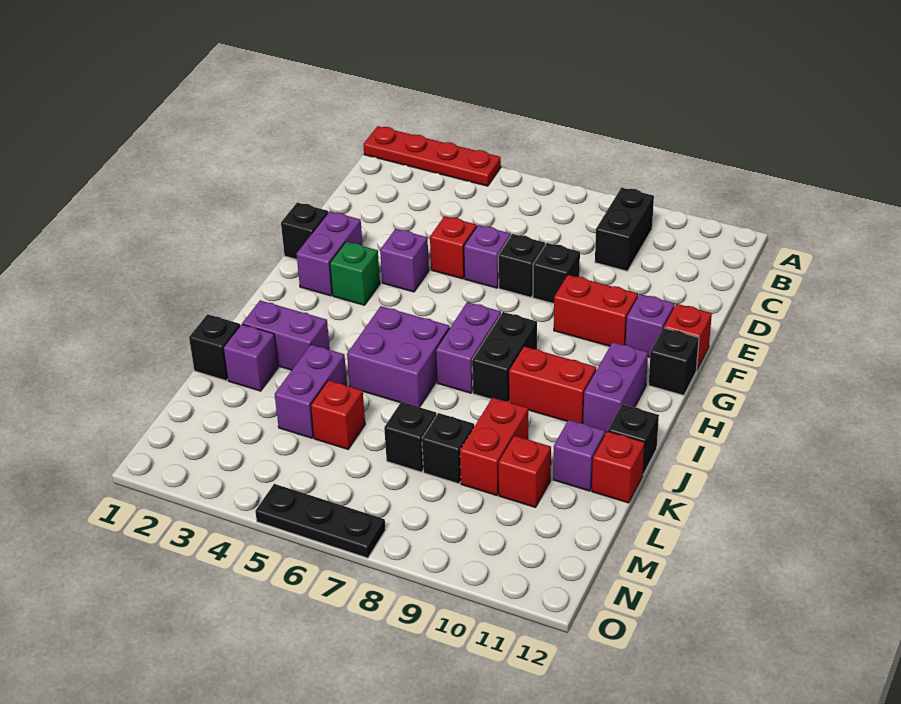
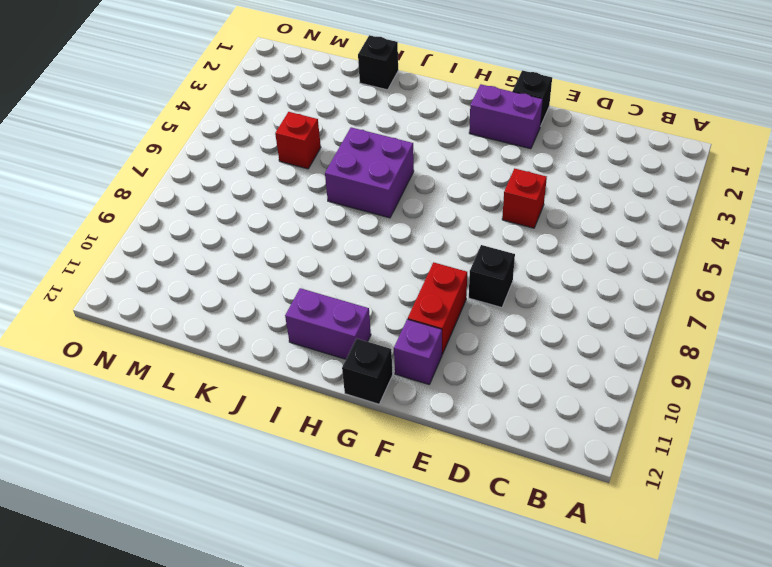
none -> red plate A1:A4 level 1
none -> black brick B9:C9 level 1
none -> purple brick E6 level 1
none -> black brick E7 level 1

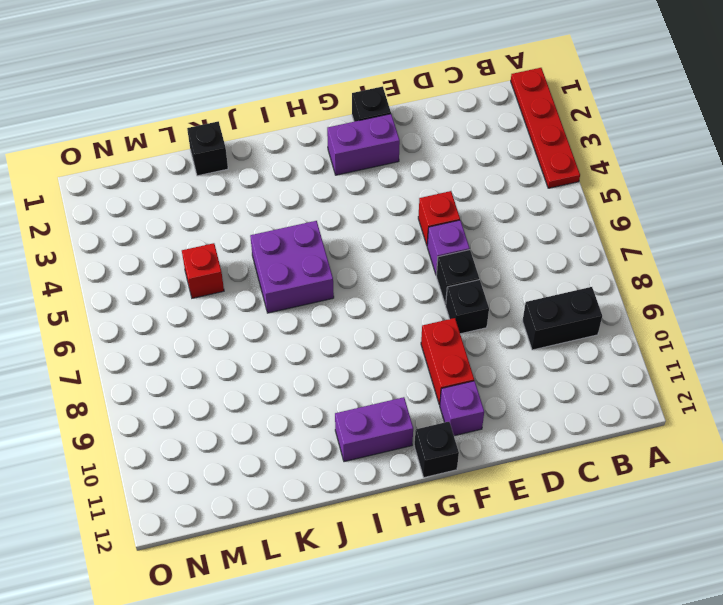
none -> purple brick F4 level 1
none -> red brick F12 level 1
none -> green brick G3 level 1
none -> purple brick H7:I7 level 1

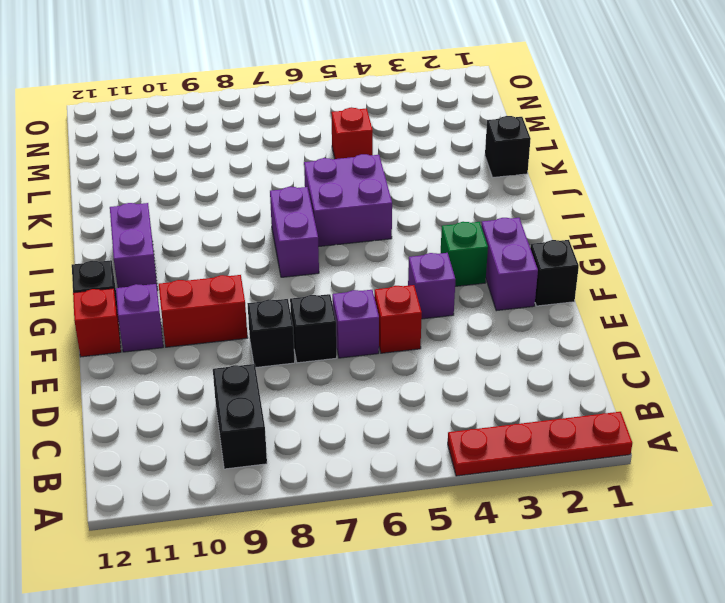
none -> black brick H8:I8 level 1
none -> red brick I9:I10 level 1
none -> purple brick J2:J3 level 1
none -> black brick J12 level 1

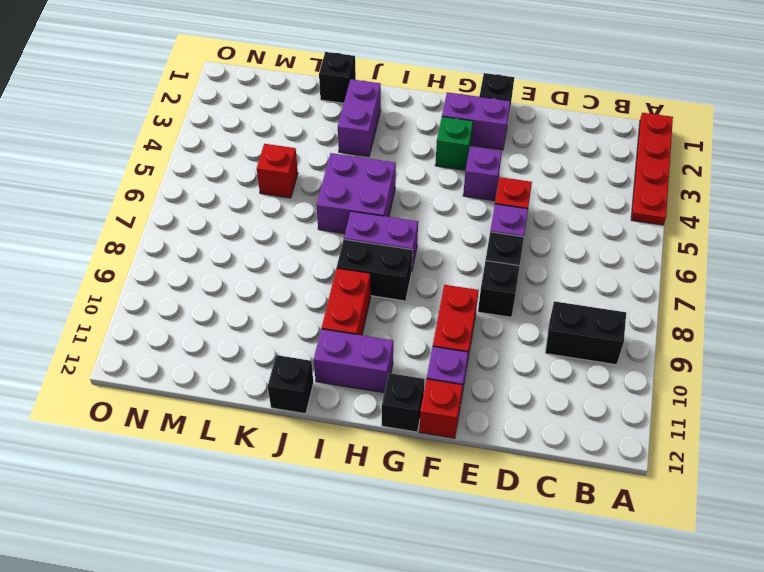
none -> purple brick K2 level 1
none -> purple brick K4:L4 level 1
none -> red brick K9:L9 level 1
none -> purple brick K11 level 1

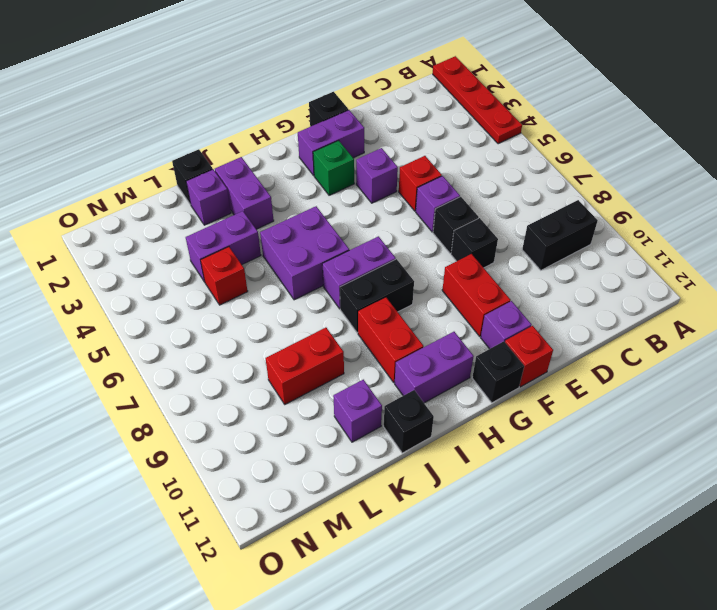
none -> red brick K12 level 1
none -> black brick L7 level 1
none -> black brick L8 level 1
none -> red brick L10 level 1

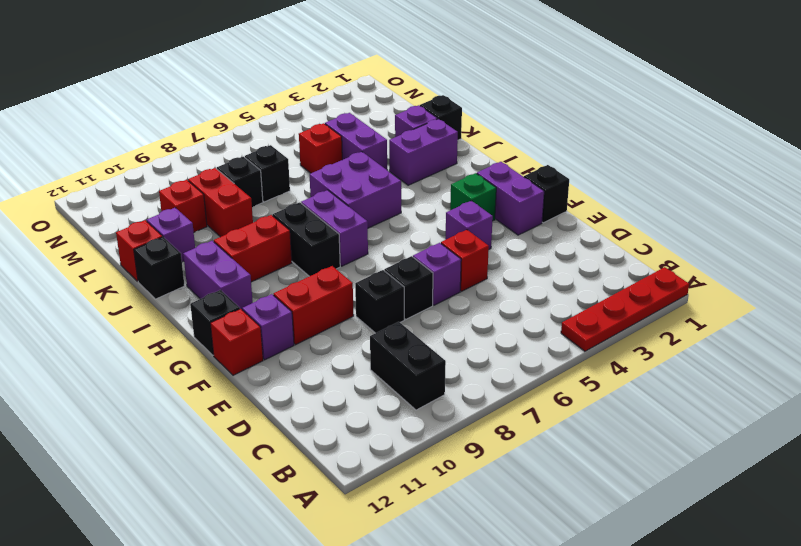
none -> black plate O5:O7 level 1

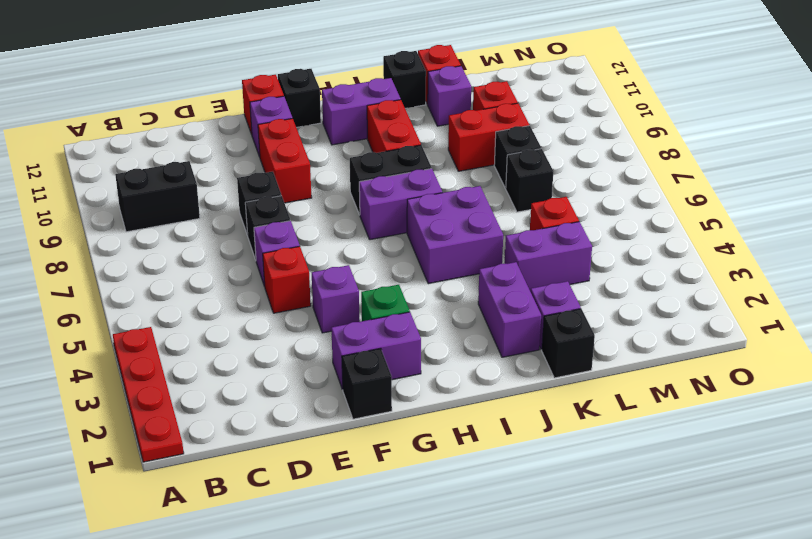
none -> black plate O5:O7 level 1

